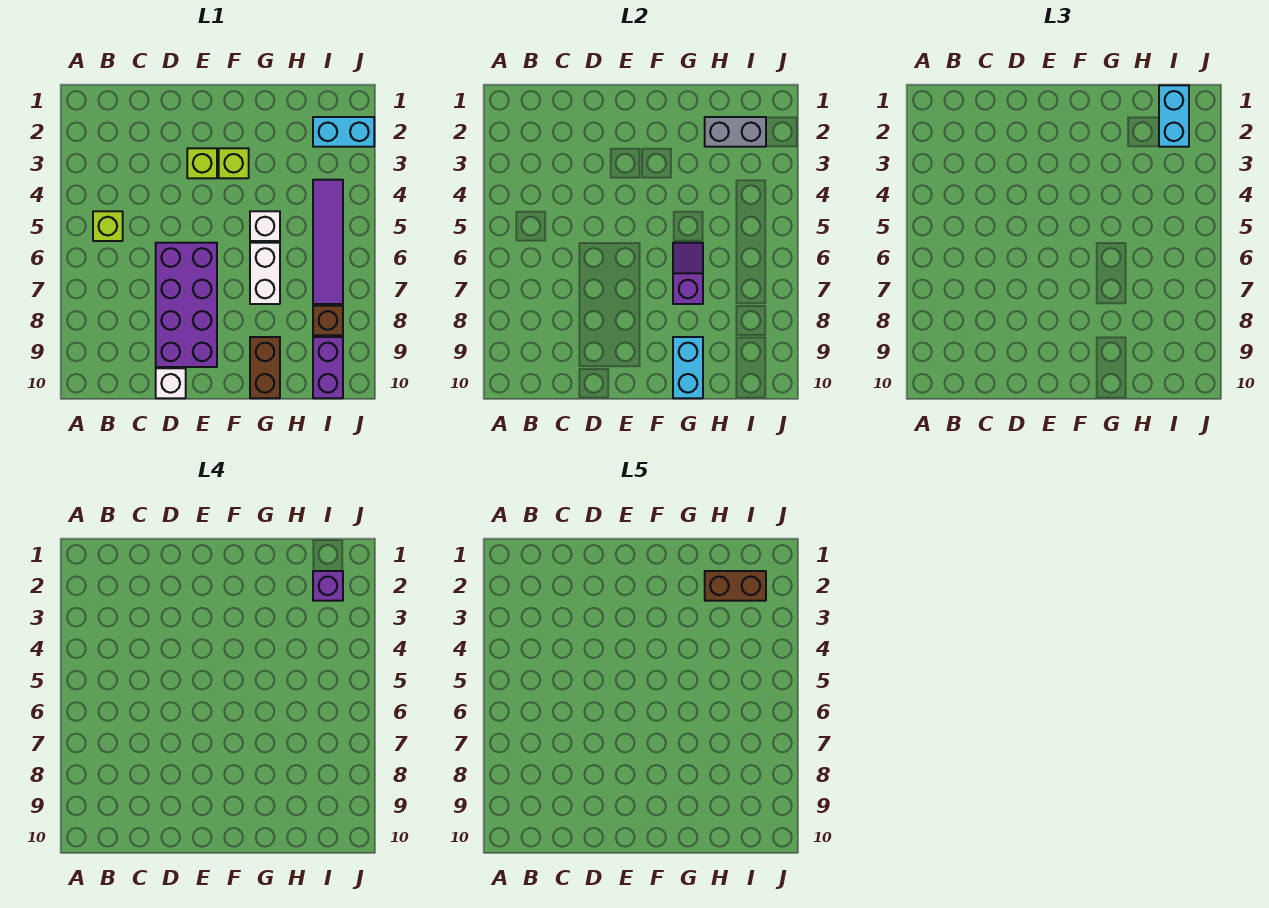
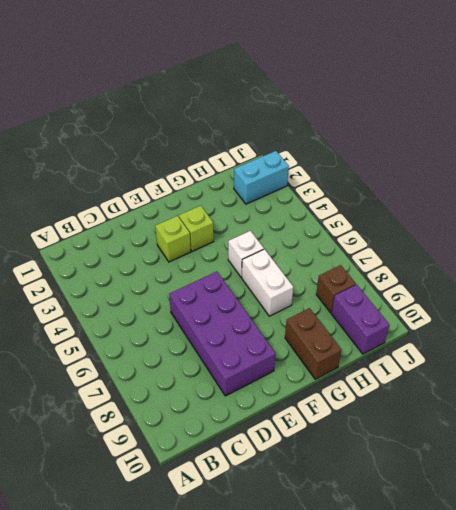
none -> lime brick B5 level 1
none -> white brick D10 level 1
none -> purple tile I4:I7 level 1

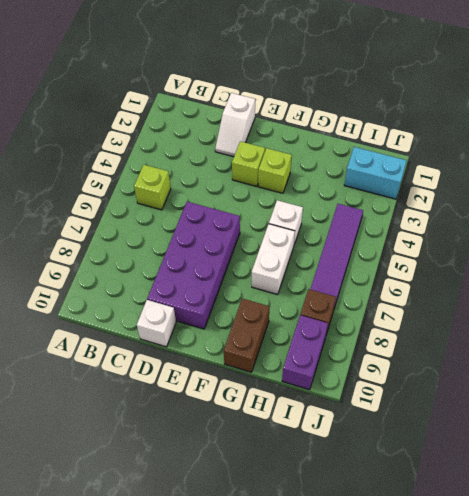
white slope D1:D2 level 1 top 1 -> none
none -> purple slope G6:G7 level 2 top 7
none -> cyan brick G9:G10 level 2
none -> grey brick H2:I2 level 2

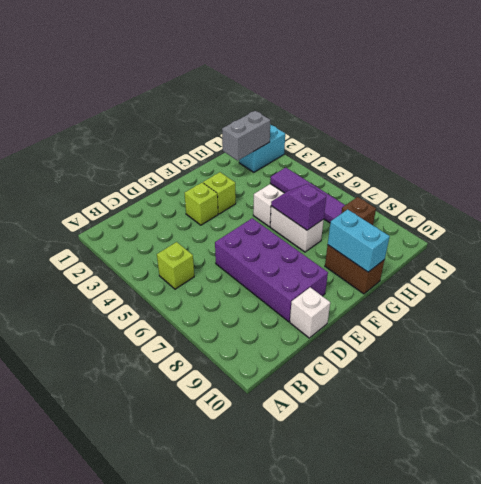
none -> purple brick I9:I10 level 1
none -> cyan brick I1:I2 level 3
none -> purple brick I2 level 4

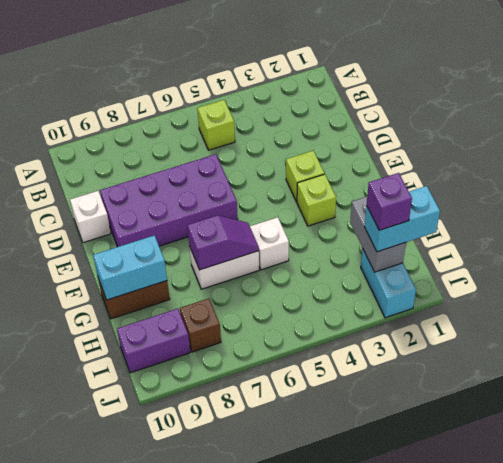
none -> purple tile I4:I7 level 1
none -> brown brick H2:I2 level 5

